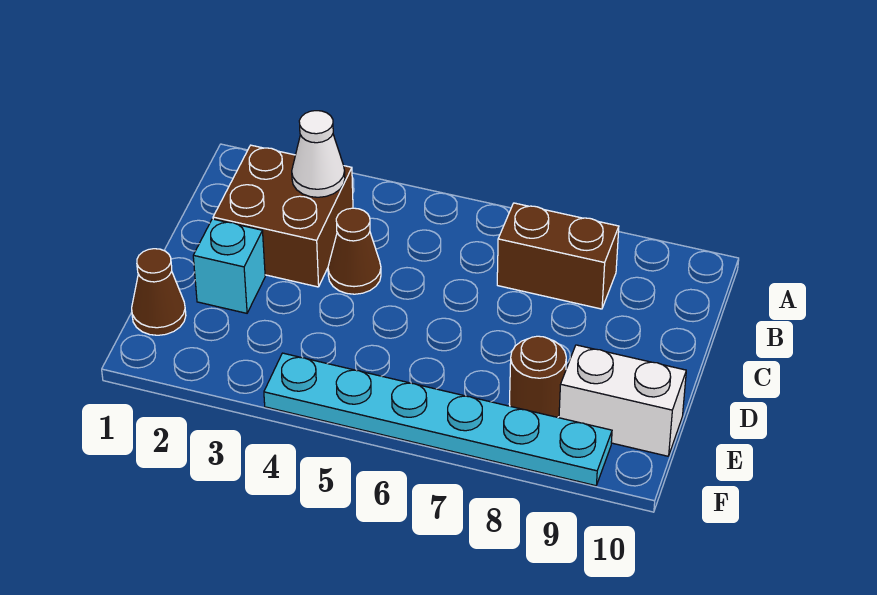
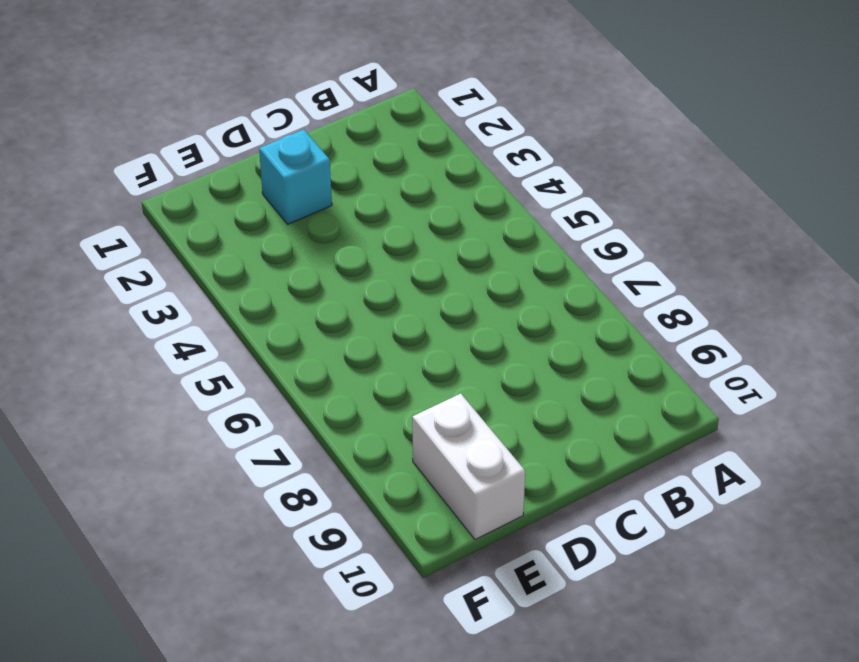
none -> brown brick B2:C3 level 1
none -> brown brick B7:B8 level 1

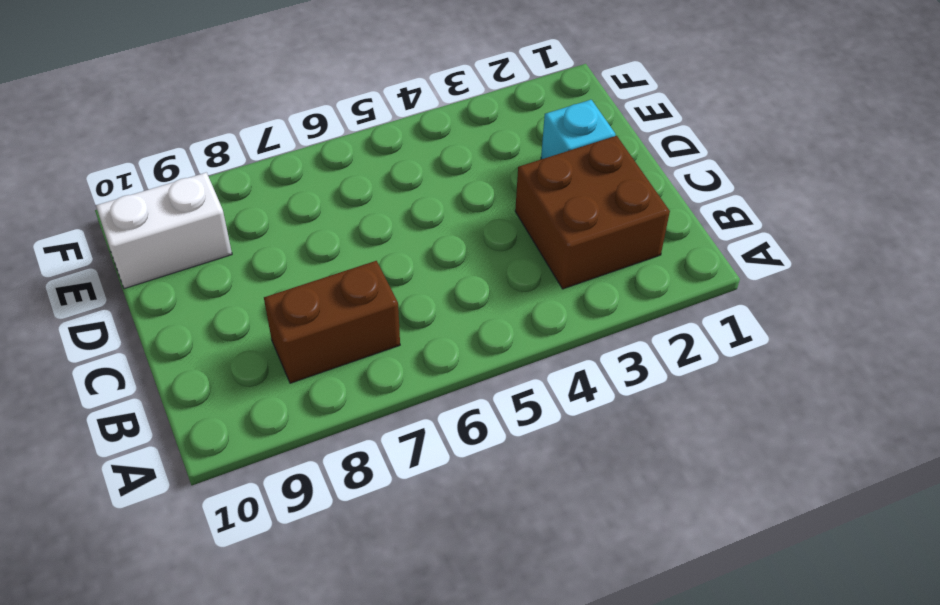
none -> brown cone C4 level 1
none -> brown cone E1 level 1

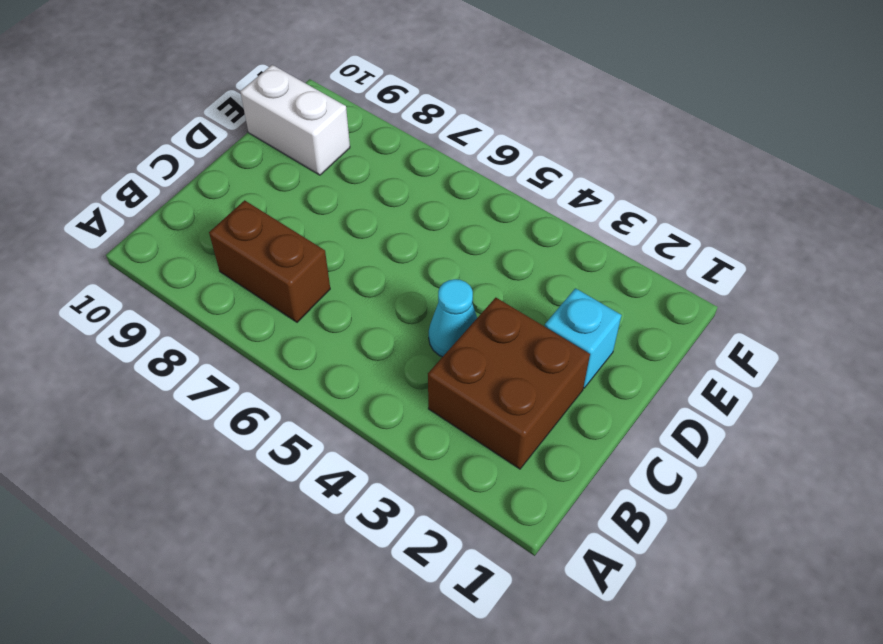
cyan cone C4 level 1 -> brown cone C4 level 1
none -> brown cone E1 level 1
none -> brown round brick E8 level 1

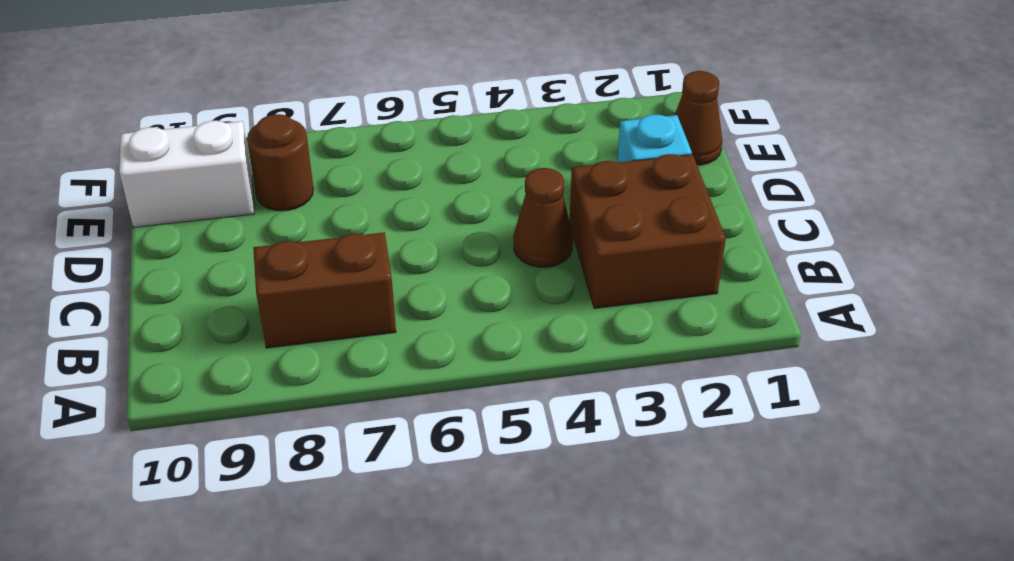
none -> cyan plate F4:F9 level 1
none -> white cone B3 level 2

